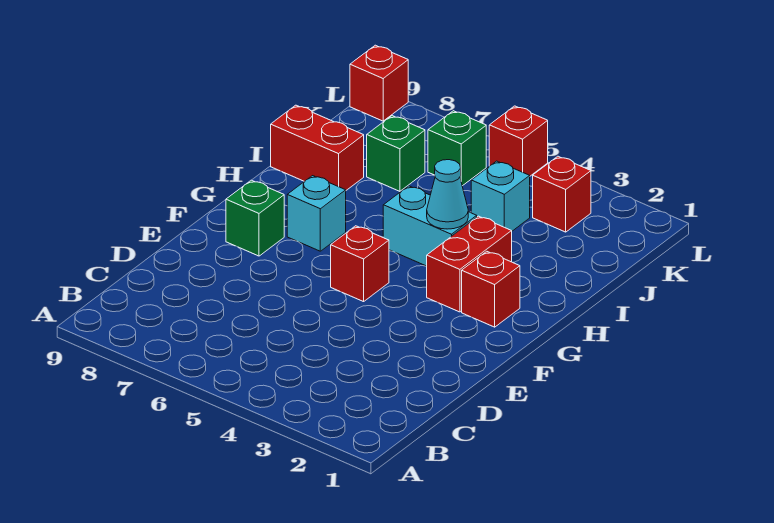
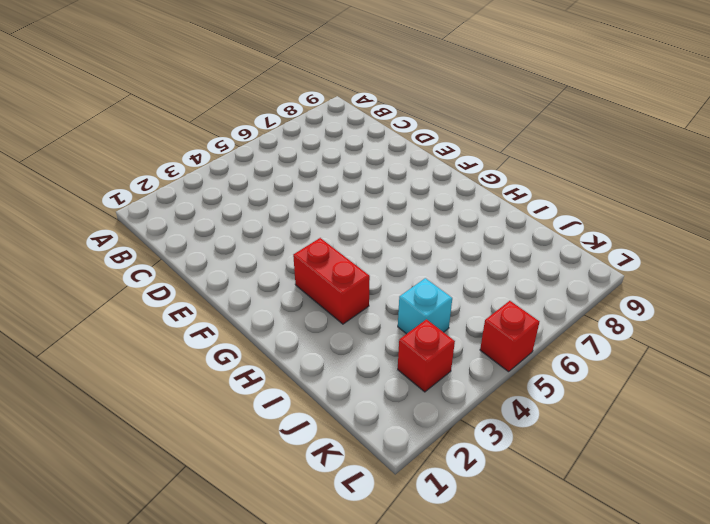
none -> red brick F5 level 1
none -> green brick F8 level 1
none -> red brick G2 level 1

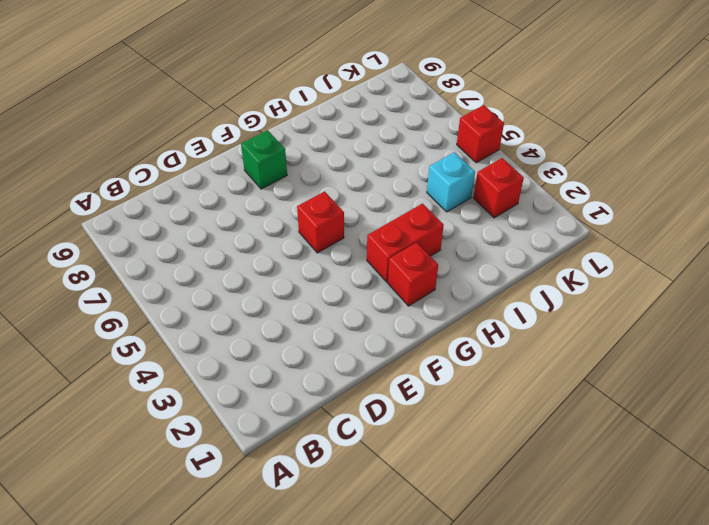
none -> cyan brick G7 level 1
none -> cyan brick H4:H5 level 1
none -> red brick I8:I9 level 1

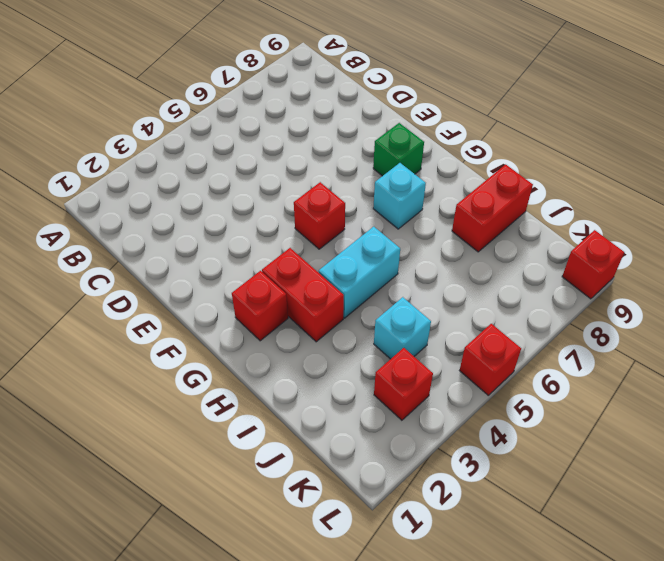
none -> green brick J7 level 1
none -> green brick K6 level 1
none -> cyan cone H4 level 2

